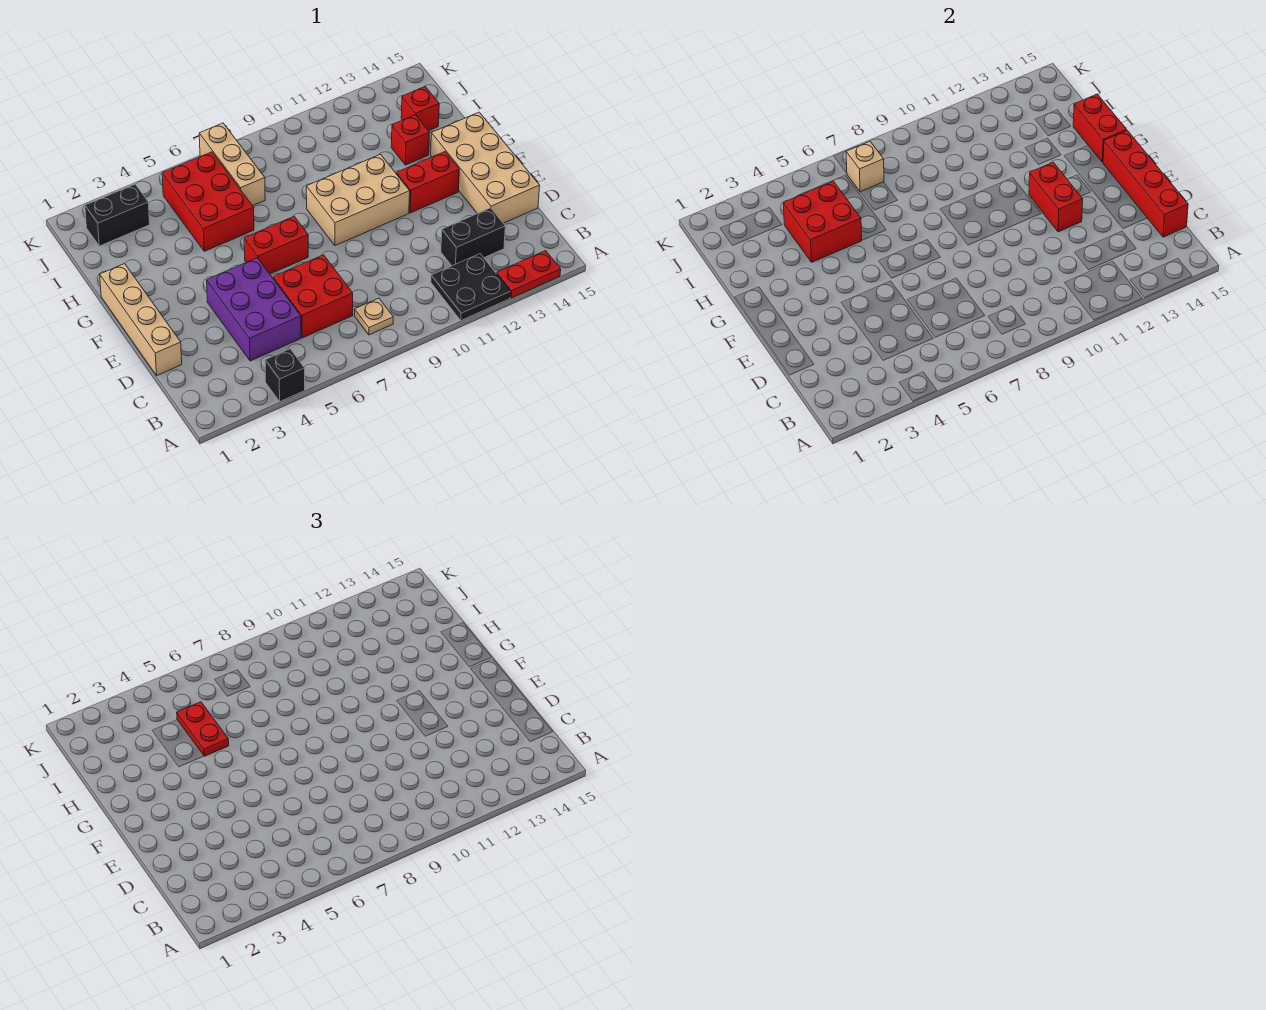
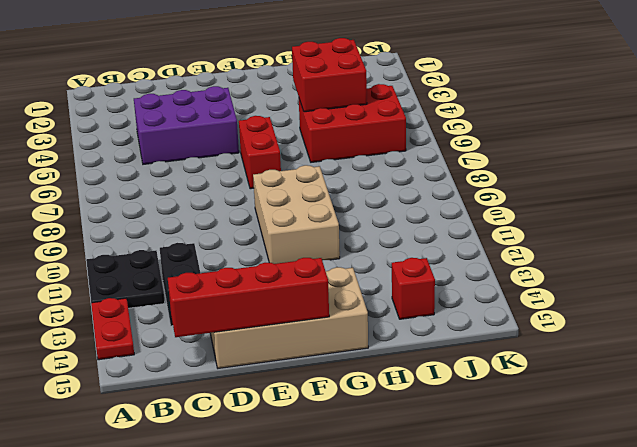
none -> black brick A4 level 1
none -> tan plate B8 level 1
none -> red brick C6:D7 level 1

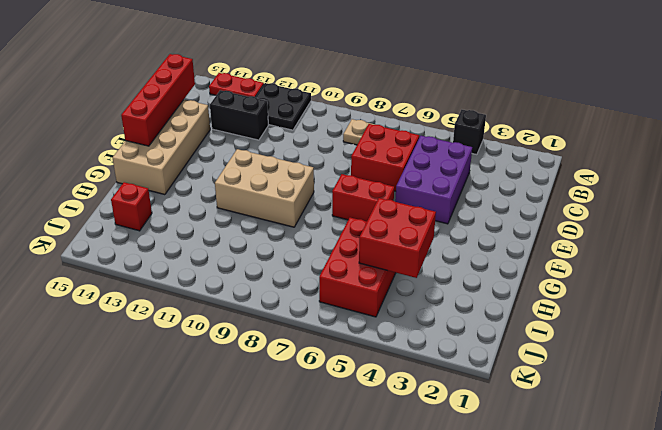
none -> tan brick D1:G1 level 1
none -> red brick F12:F13 level 1
none -> red brick H13 level 1

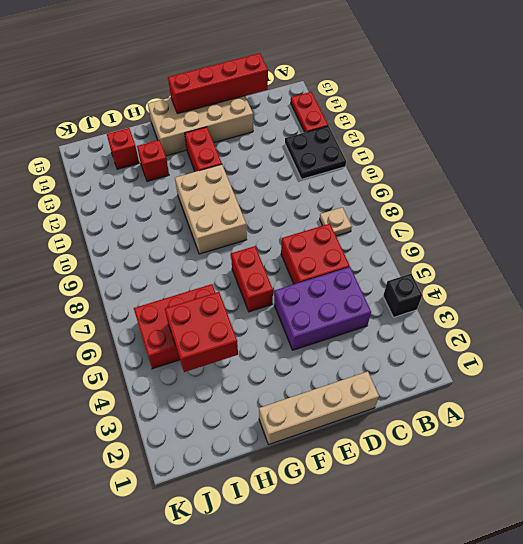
none -> black brick C12:C13 level 1
none -> tan brick I7:K7 level 1
none -> black brick J2:J3 level 1

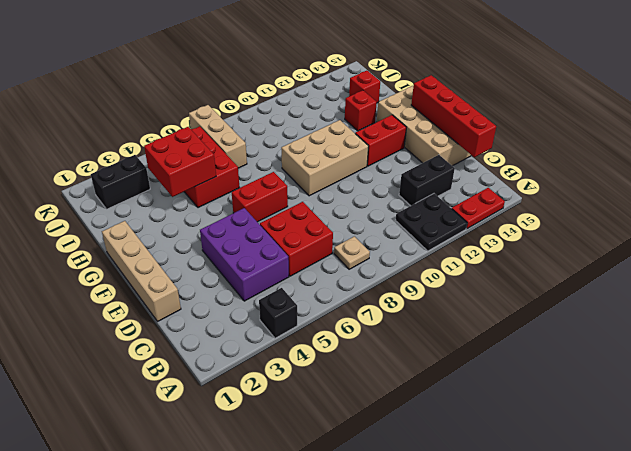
none -> red brick E12:F12 level 2
none -> red brick G15:H15 level 2
none -> tan brick J7 level 2

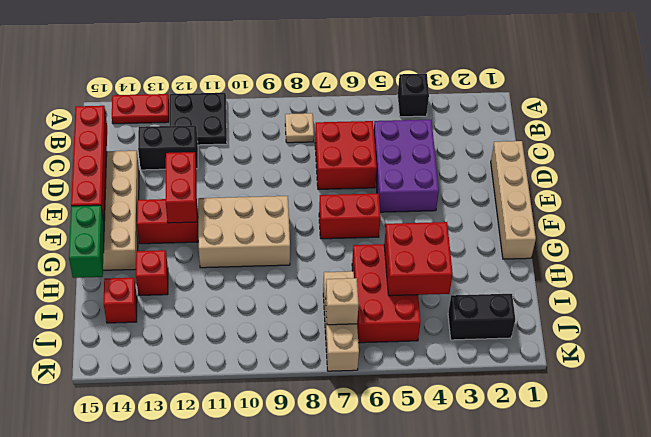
green brick G15:H15 level 2 -> red brick G15:H15 level 2
none -> red plate H5:I5 level 3

